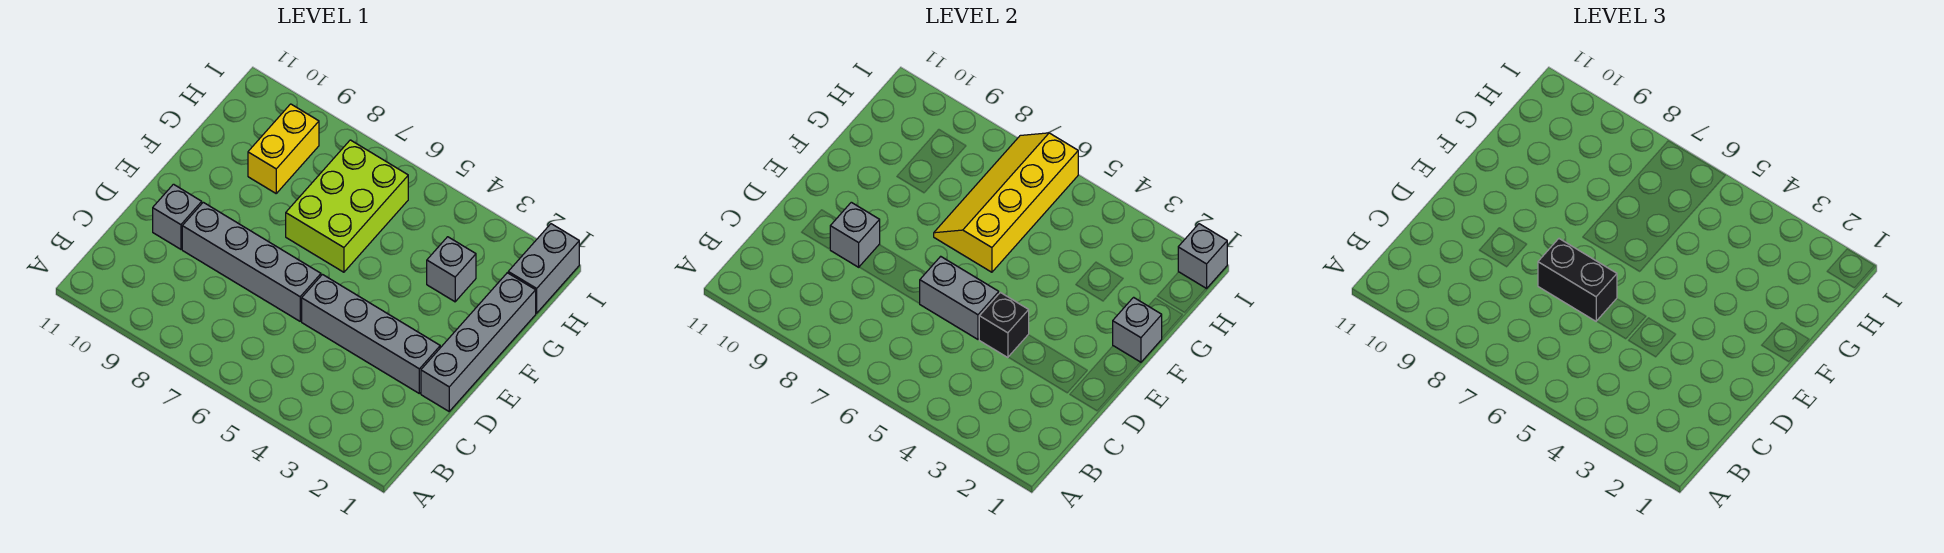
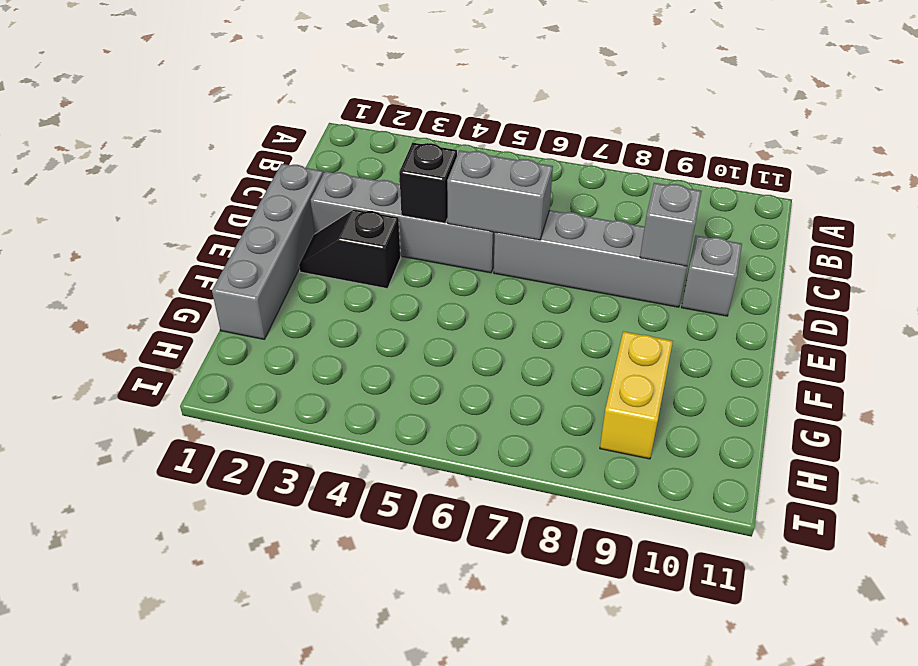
black slope E2:E3 level 1 top 3 -> none
none -> lime brick F6:H7 level 1
none -> grey brick G3 level 1
none -> grey brick H1:I1 level 1

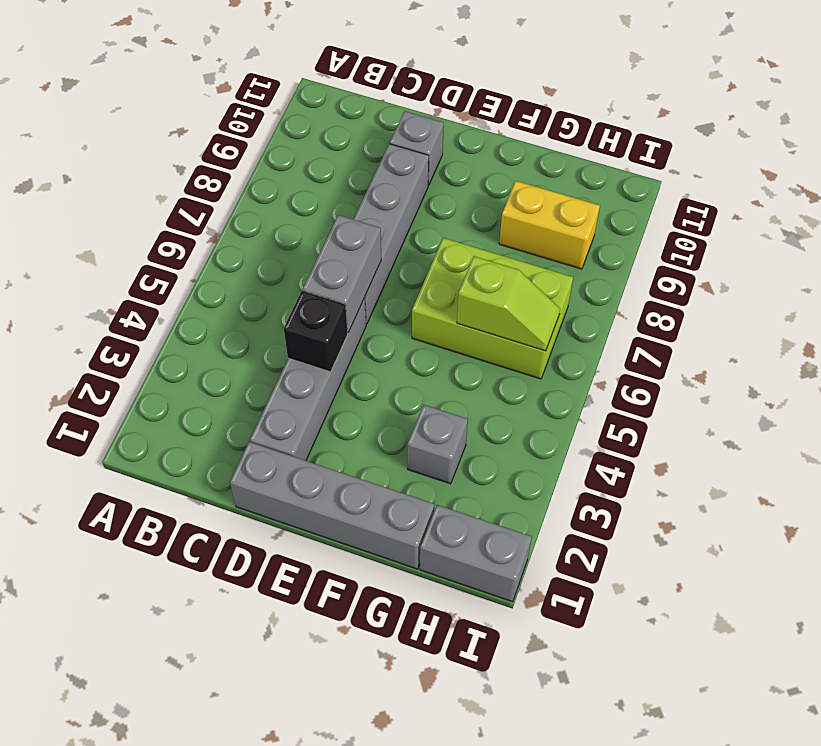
lime slope G6:H6 level 2 top G -> yellow slope F6:I7 level 2 top 6
none -> grey brick D9 level 2
none -> grey brick F1 level 2
none -> grey brick I1 level 2

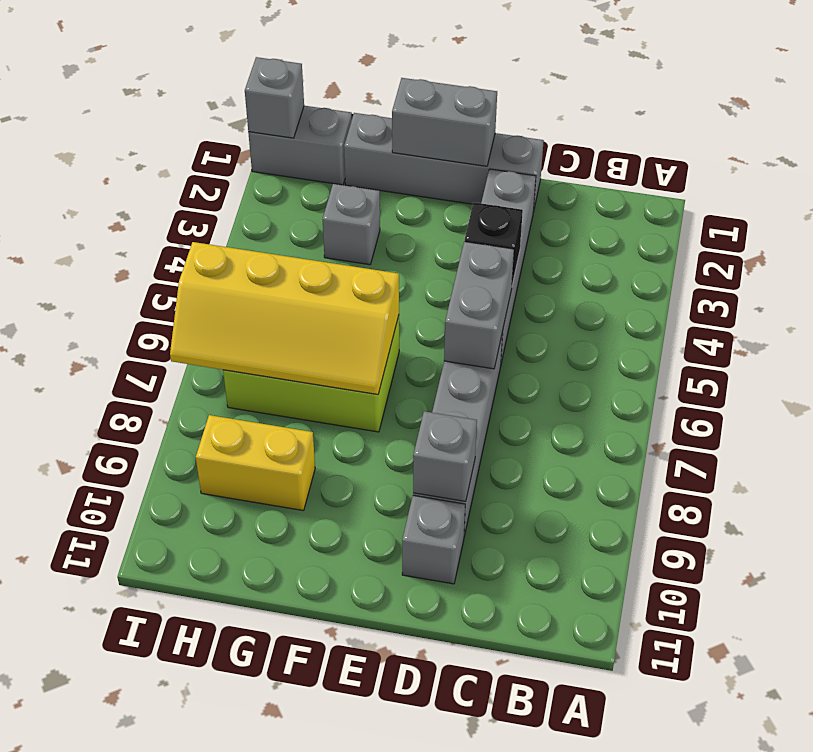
grey brick E1:F1 level 2 -> grey brick F1 level 2
none -> black brick D6:D7 level 3

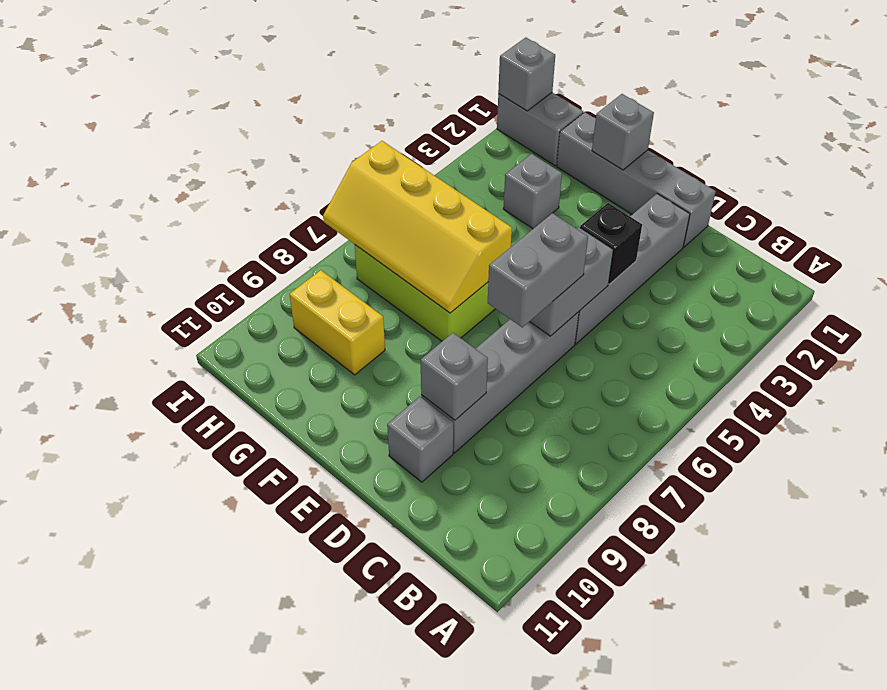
grey brick D6:D7 level 3 -> black brick D6:D7 level 3

